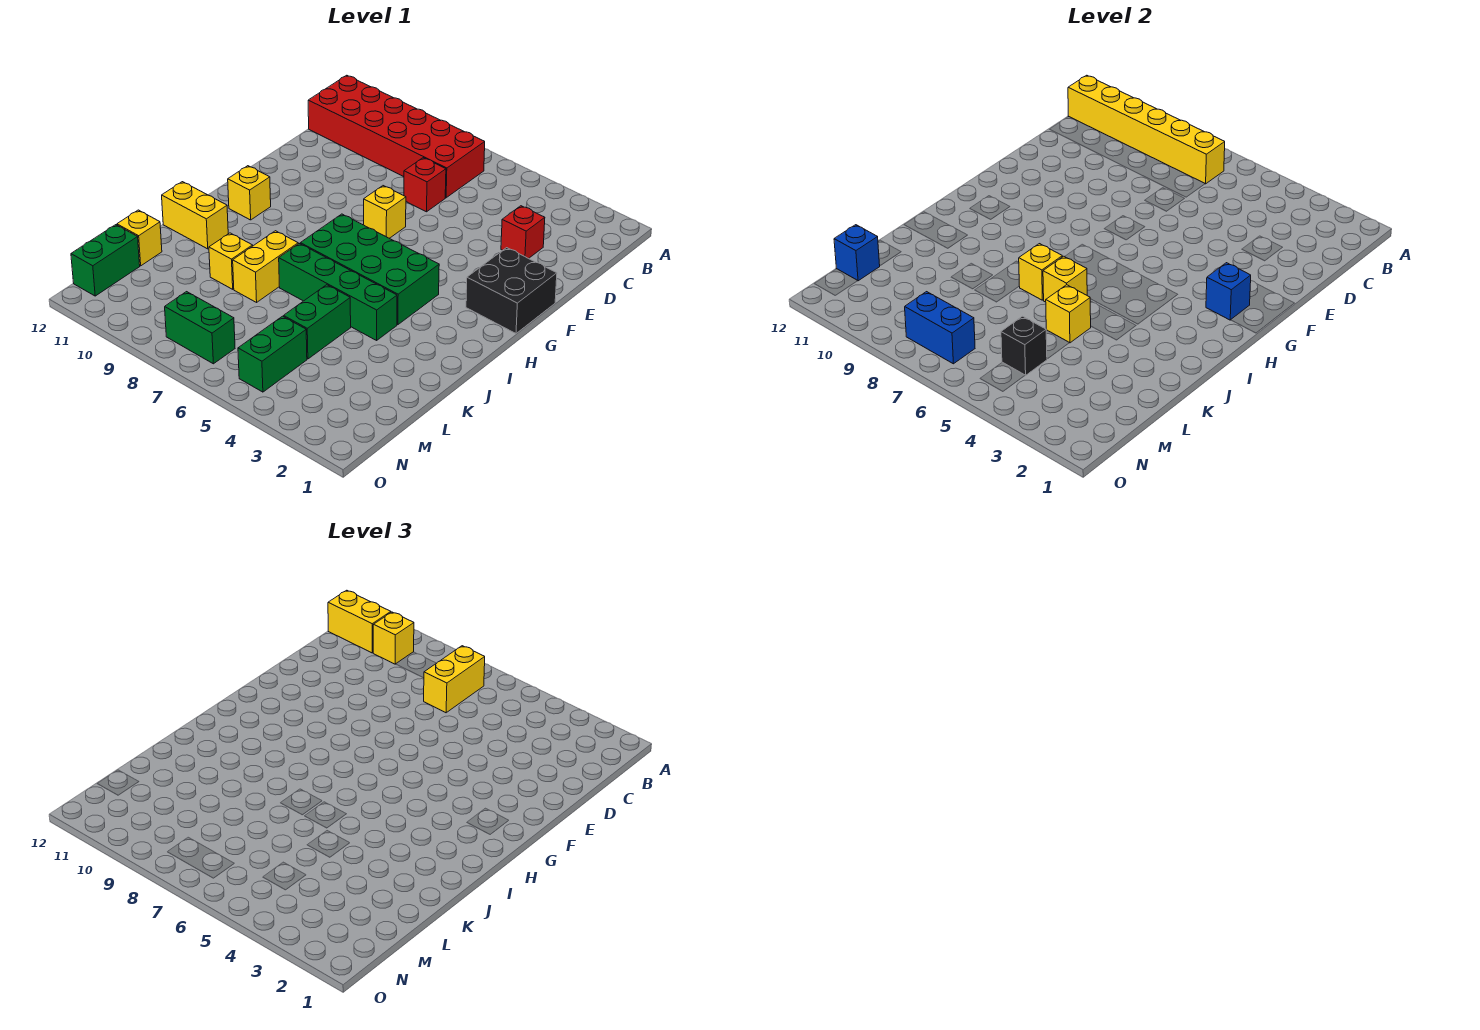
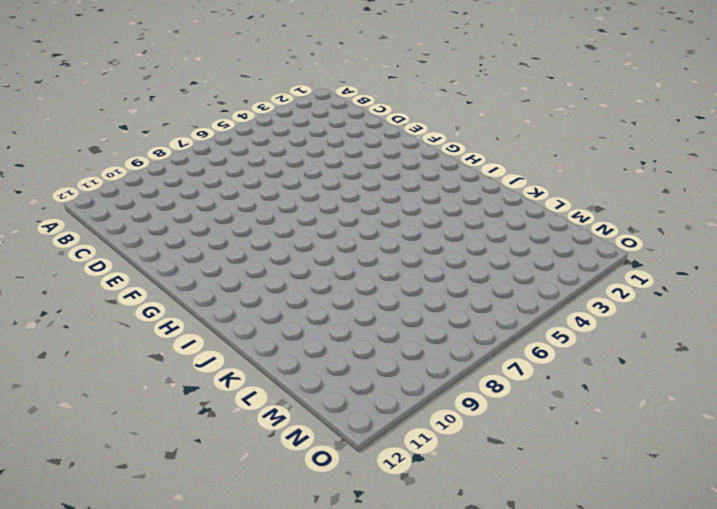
none -> red brick B7:C12 level 1
none -> red brick D3 level 1
none -> red brick D7 level 1

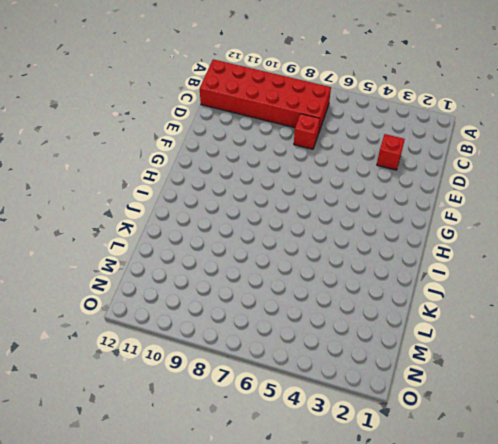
none -> black brick F1:G2 level 1
none -> yellow brick F7 level 1
none -> green brick H4:I7 level 1

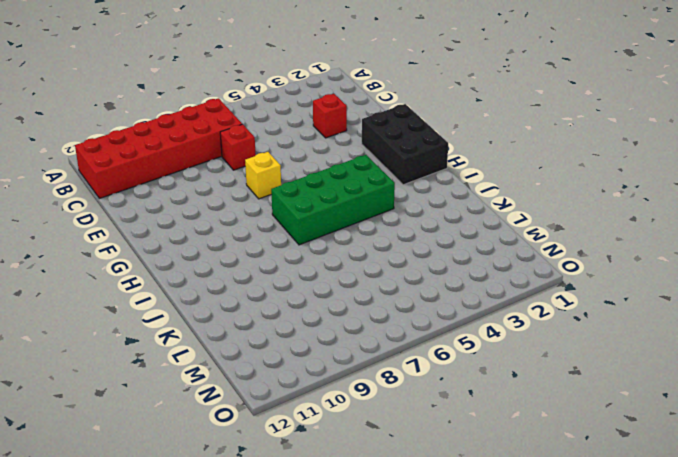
black brick F1:H2 level 1 -> black brick F1:G2 level 1
none -> yellow brick H11 level 1
none -> green brick J4:J7 level 1
none -> yellow brick J8:K8 level 1

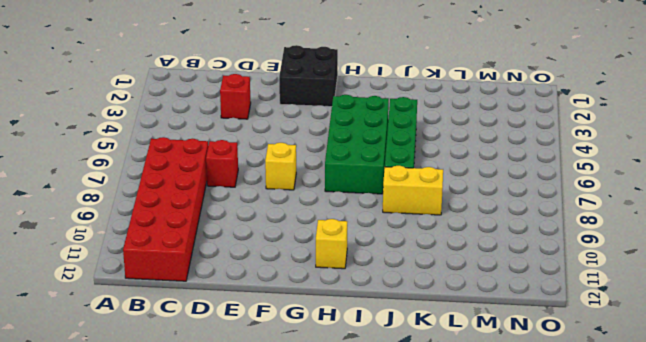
none -> yellow brick J11:J12 level 1
none -> green brick K5:L5 level 1
none -> yellow brick K9 level 1

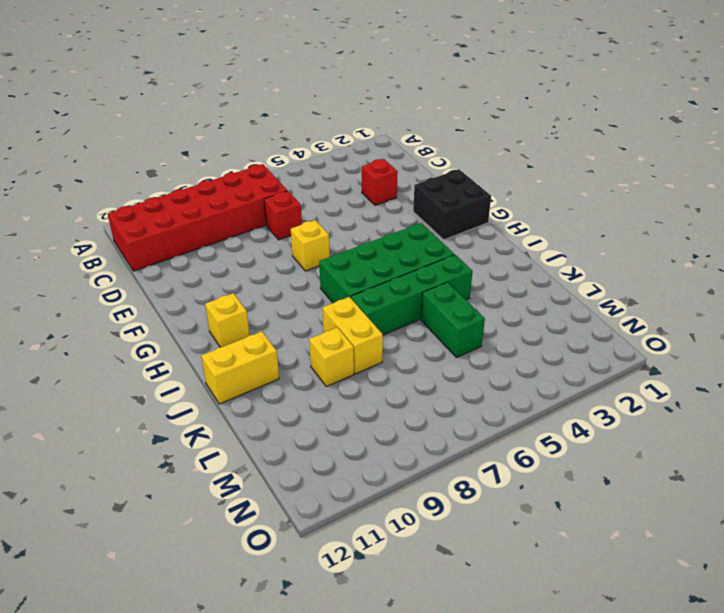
none -> yellow brick L12 level 1
none -> green brick M5:N5 level 1
none -> green brick M12:N12 level 1

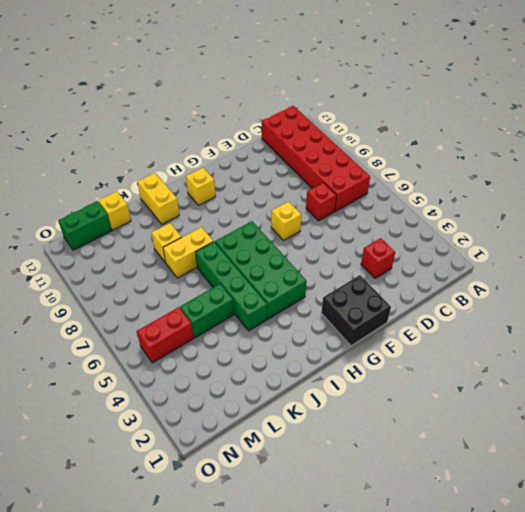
red brick M5:N5 level 1 -> green brick M5:N5 level 1
none -> green brick N7:N8 level 1
none -> yellow brick B7:B12 level 2
none -> blue brick G2 level 2

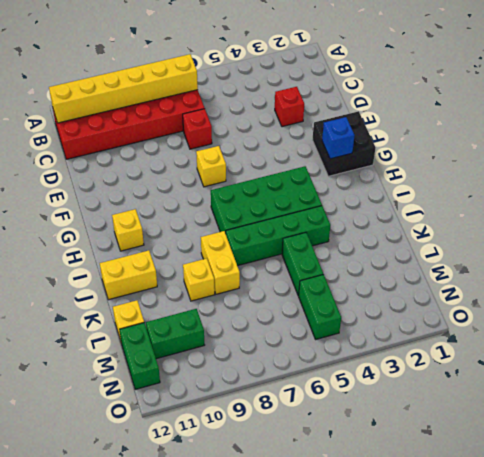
green brick M10:M11 level 1 -> green brick N7:N8 level 1
none -> yellow brick J6 level 2
none -> yellow brick J7 level 2
none -> yellow brick K5 level 2

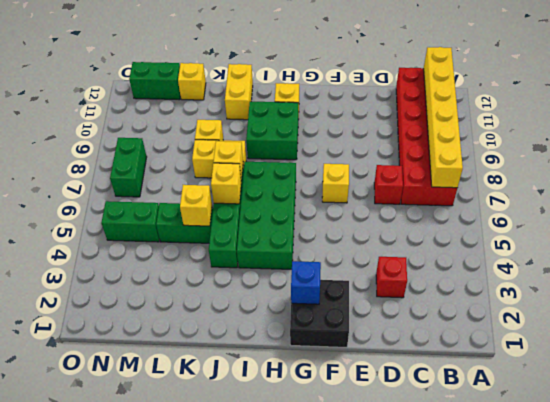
green brick H9:I10 level 1 -> none
none -> black brick M5 level 2
none -> blue brick M12 level 2
none -> blue brick N7:N8 level 2

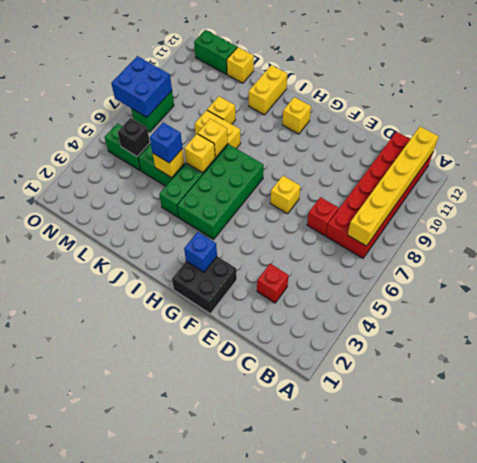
blue brick K5 level 3 -> blue brick M12 level 2
blue brick N7:O8 level 2 -> blue brick N7:N8 level 2
none -> yellow brick B7:C7 level 3
none -> yellow brick B10 level 3
none -> yellow brick B11:B12 level 3

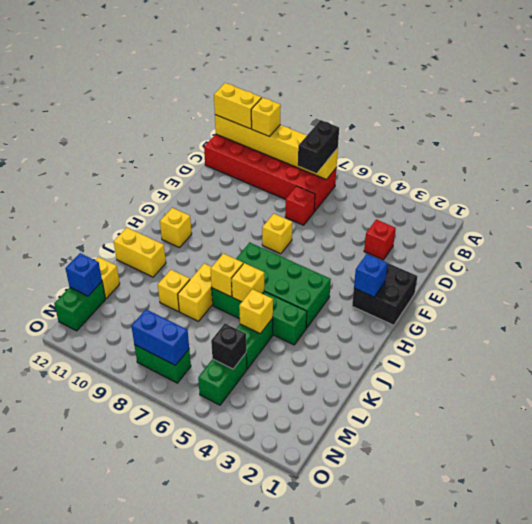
black brick B7:C7 level 3 -> yellow brick B7:C7 level 3

